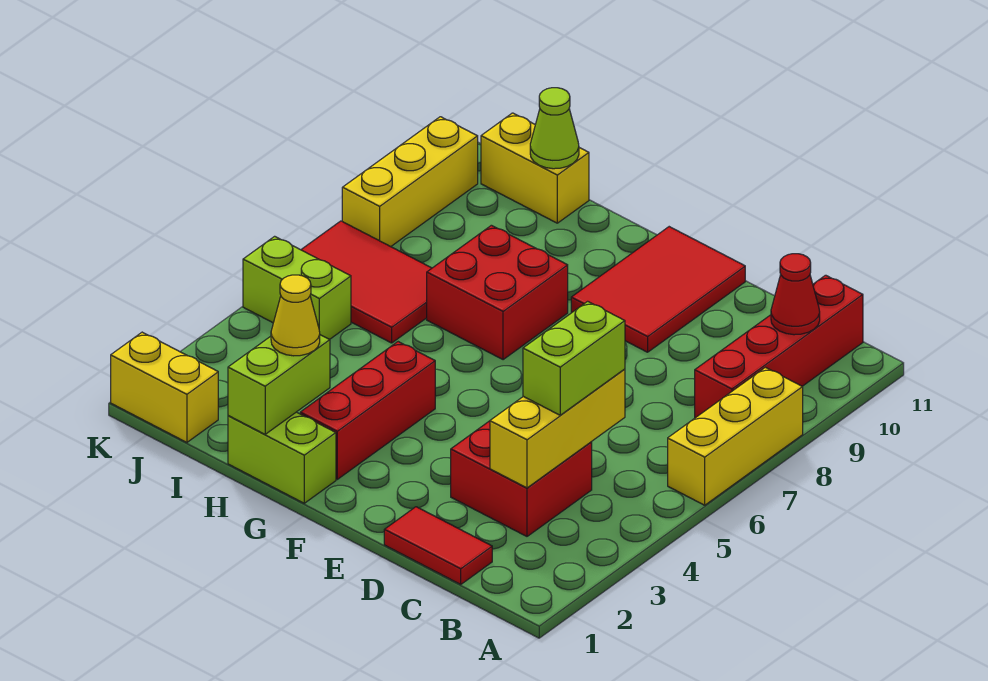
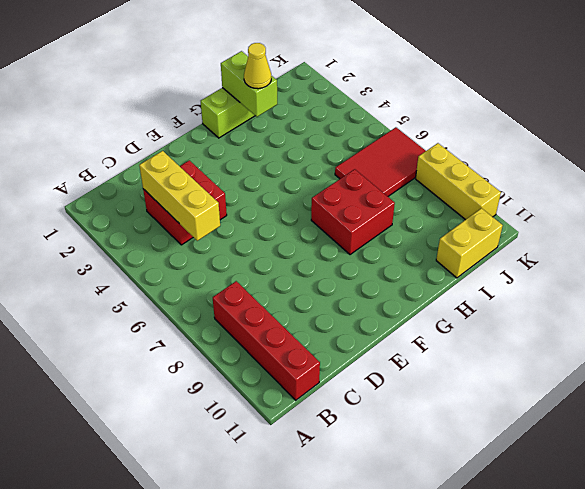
none -> yellow brick A6:A8 level 1
none -> red tile C1:D1 level 1
none -> red tile E9:F11 level 1

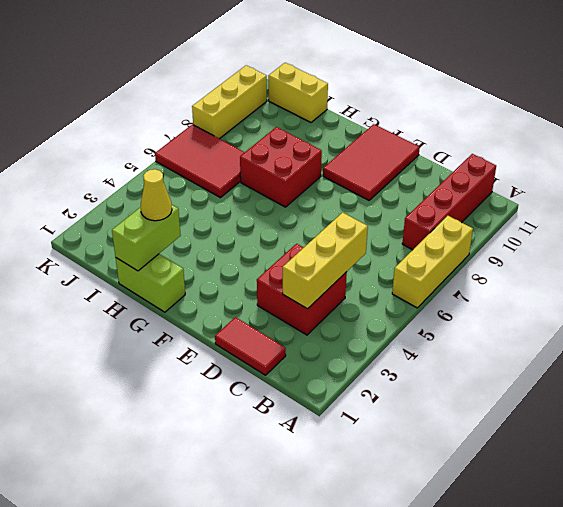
none -> red brick G2:G4 level 1
none -> yellow brick J1:K1 level 1
none -> lime brick J5:K5 level 1

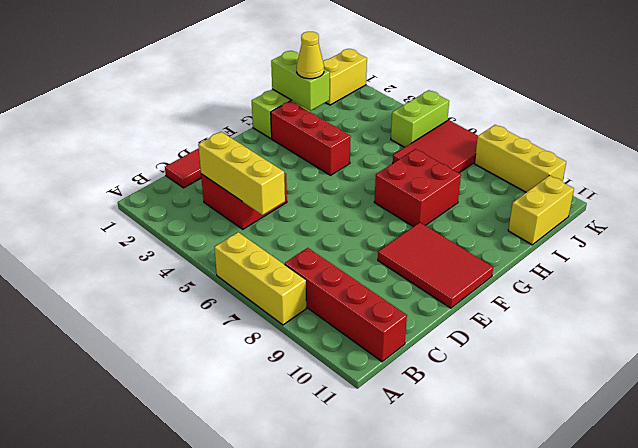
none -> red cone B10 level 2
none -> lime cone I11 level 2
none -> lime brick C4:C5 level 3

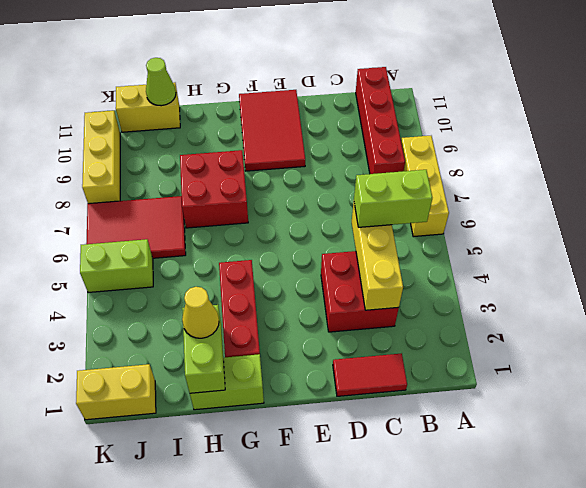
lime brick B5:C5 level 3 -> lime brick C4:C5 level 3
none -> red cone B10 level 2

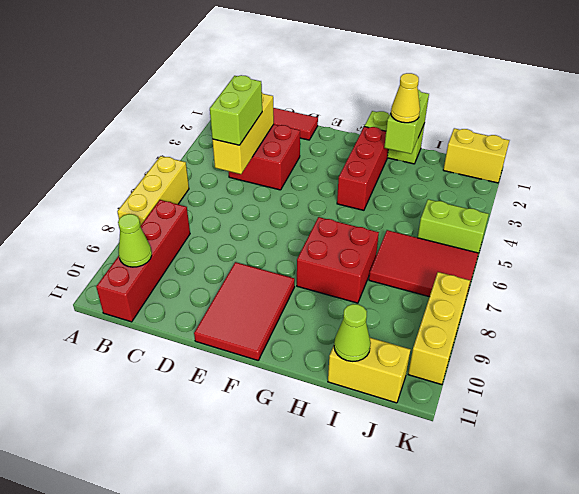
lime cone B10 level 2 -> red cone B10 level 2

